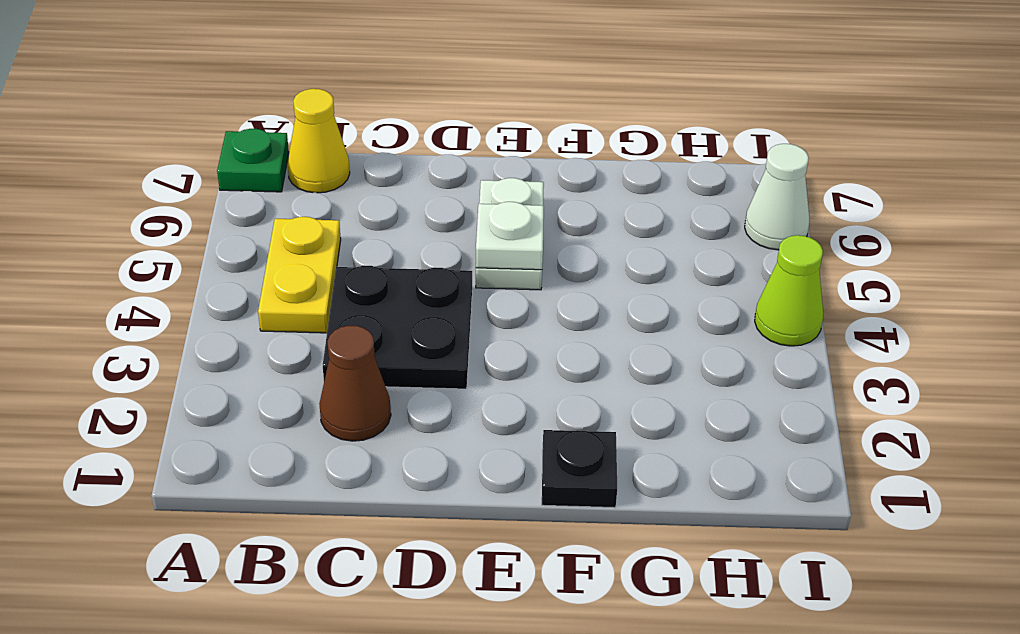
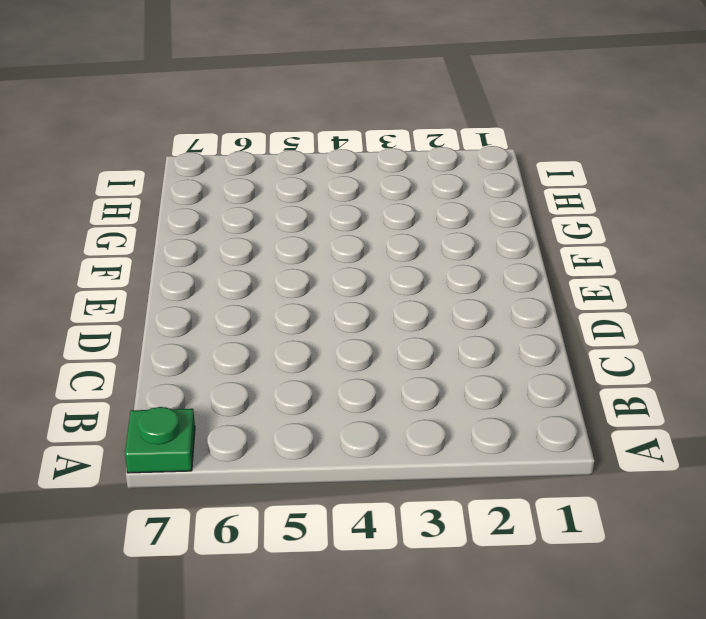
none -> yellow plate B4:B5 level 1
none -> yellow cone B7 level 1

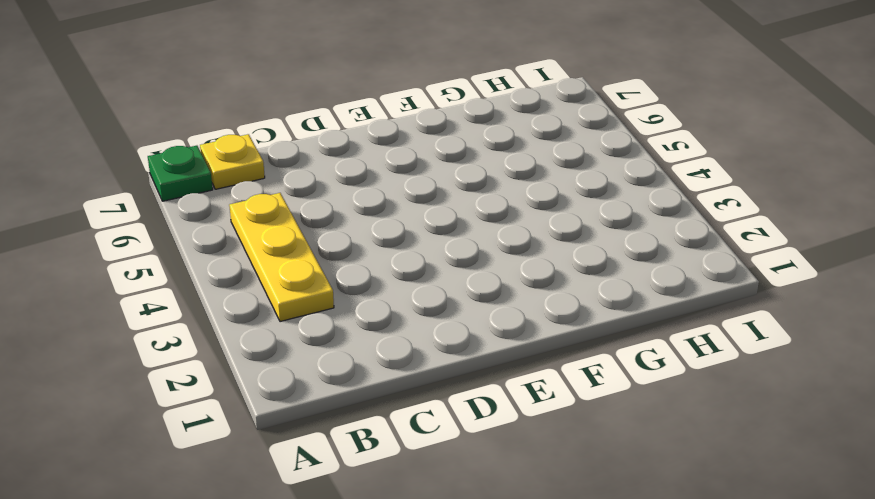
yellow plate B3:B5 level 1 -> yellow plate B4:B5 level 1
yellow plate B7 level 1 -> yellow cone B7 level 1
none -> brown cone C2 level 1
none -> black plate C3:D4 level 1

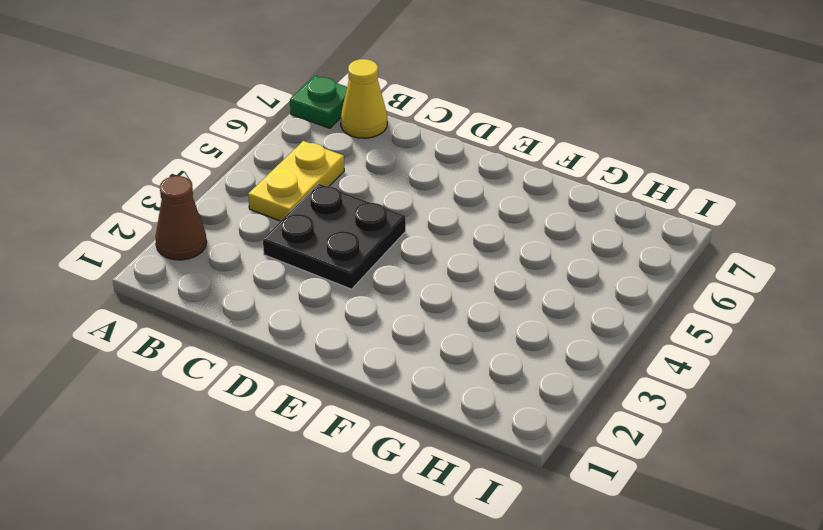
brown cone A2 level 1 -> brown cone C2 level 1
none -> white plate E5:E6 level 1
none -> black plate F1 level 1

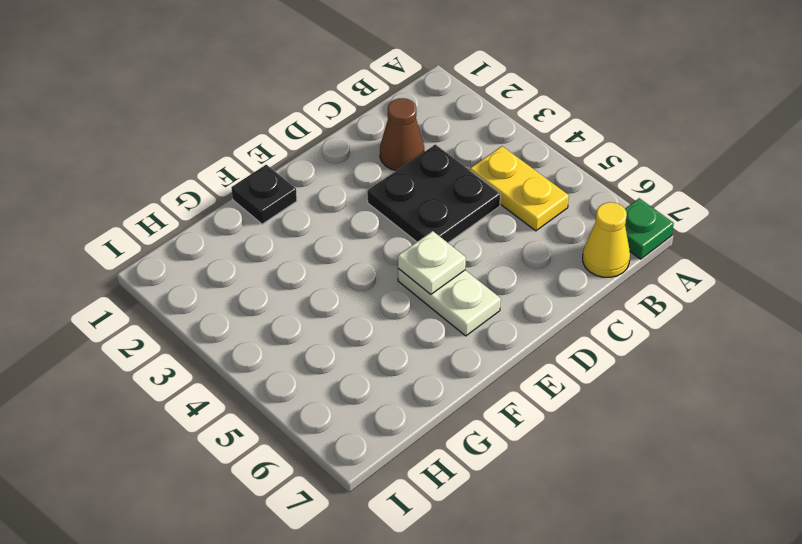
none -> lime cone I4 level 1
none -> white cone I6 level 1

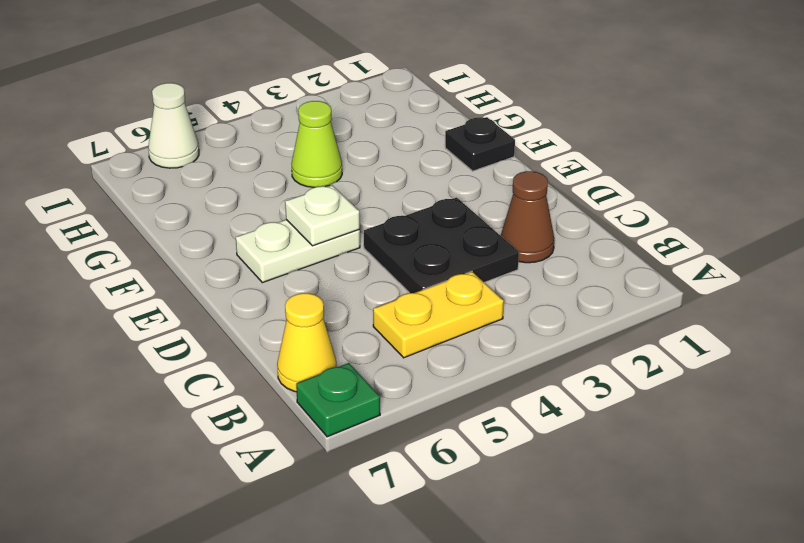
lime cone G4 level 1 -> lime cone I4 level 1

